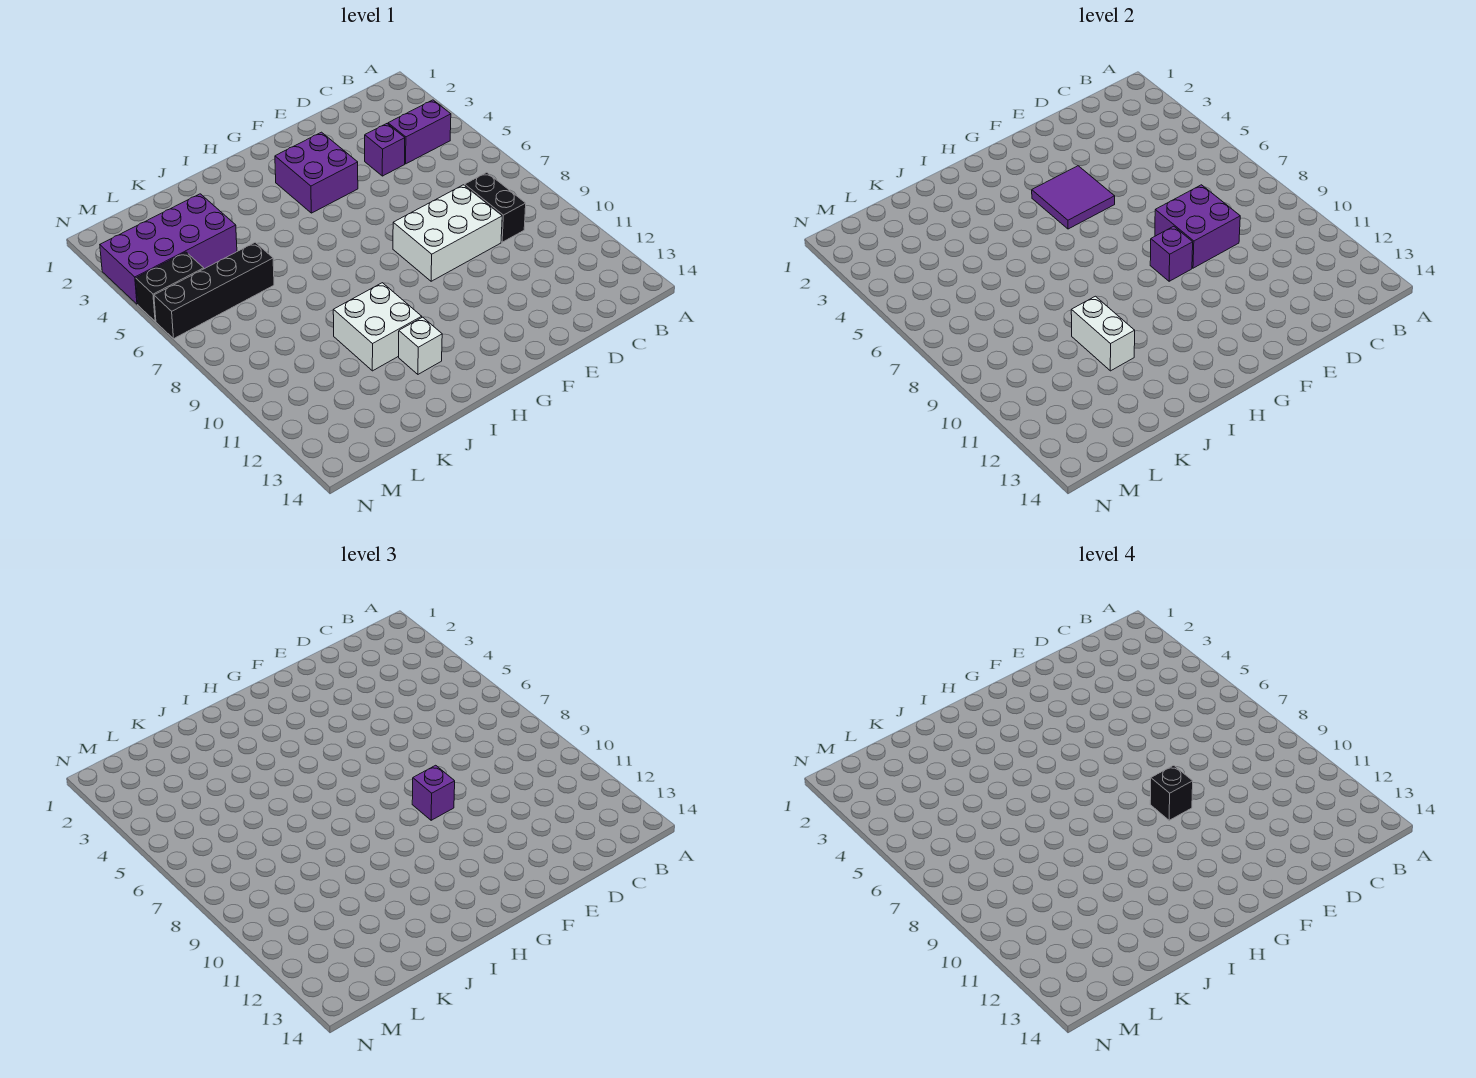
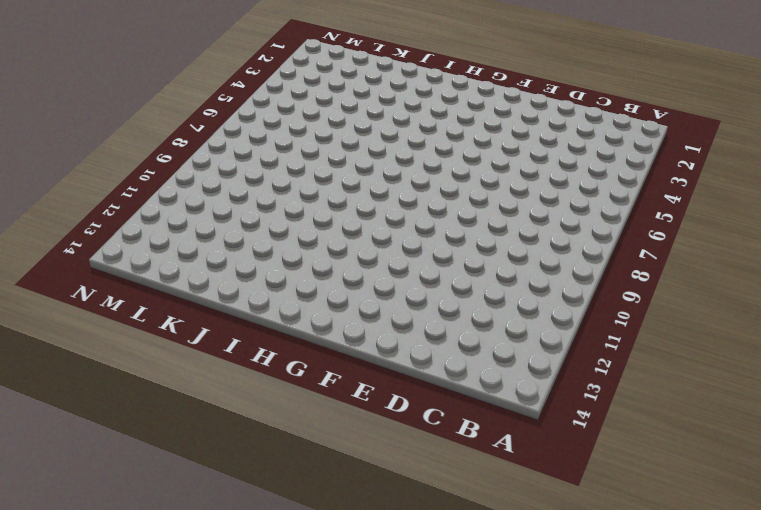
none -> purple brick B4:C4 level 1
none -> black brick C8:C9 level 1
none -> purple brick D4 level 1

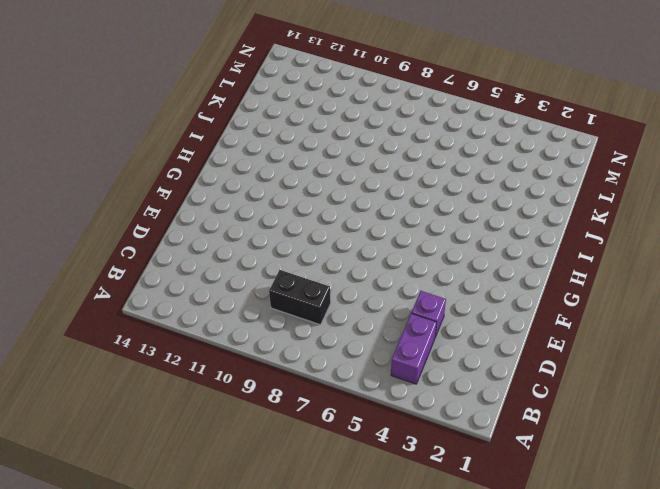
none -> white brick D8:F9 level 1
none -> purple brick F3:G4 level 1
none -> white brick I10:J11 level 1

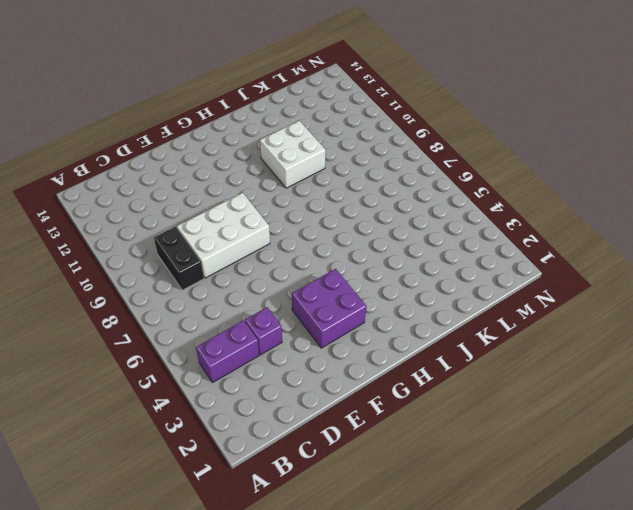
none -> white brick I12 level 1
none -> purple brick K3:N4 level 1
none -> black brick K6:N6 level 1

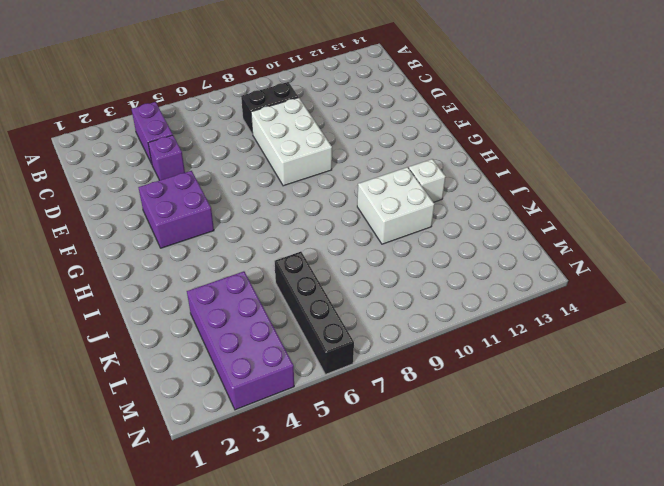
none -> black brick M5:N5 level 1
none -> purple brick D8:E9 level 2
none -> purple tile F4:G5 level 2

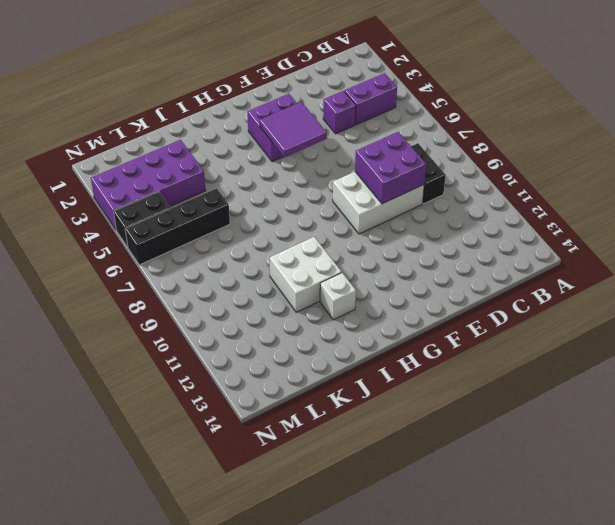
none -> purple brick F9 level 2
none -> white brick J10:J11 level 2
none -> purple brick F9 level 3

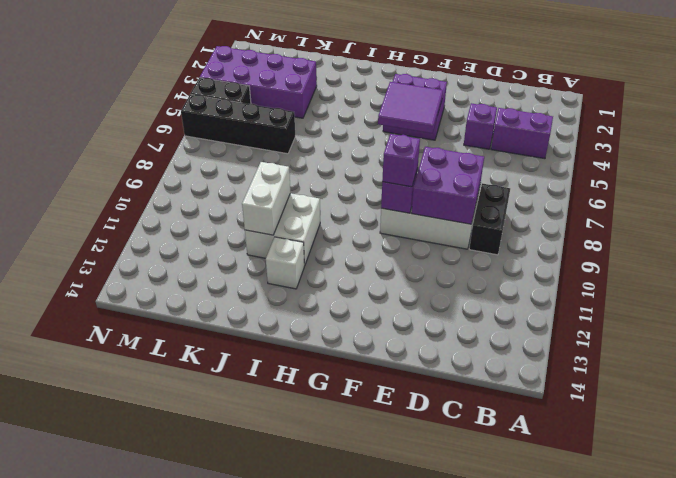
none -> black brick F9 level 4

